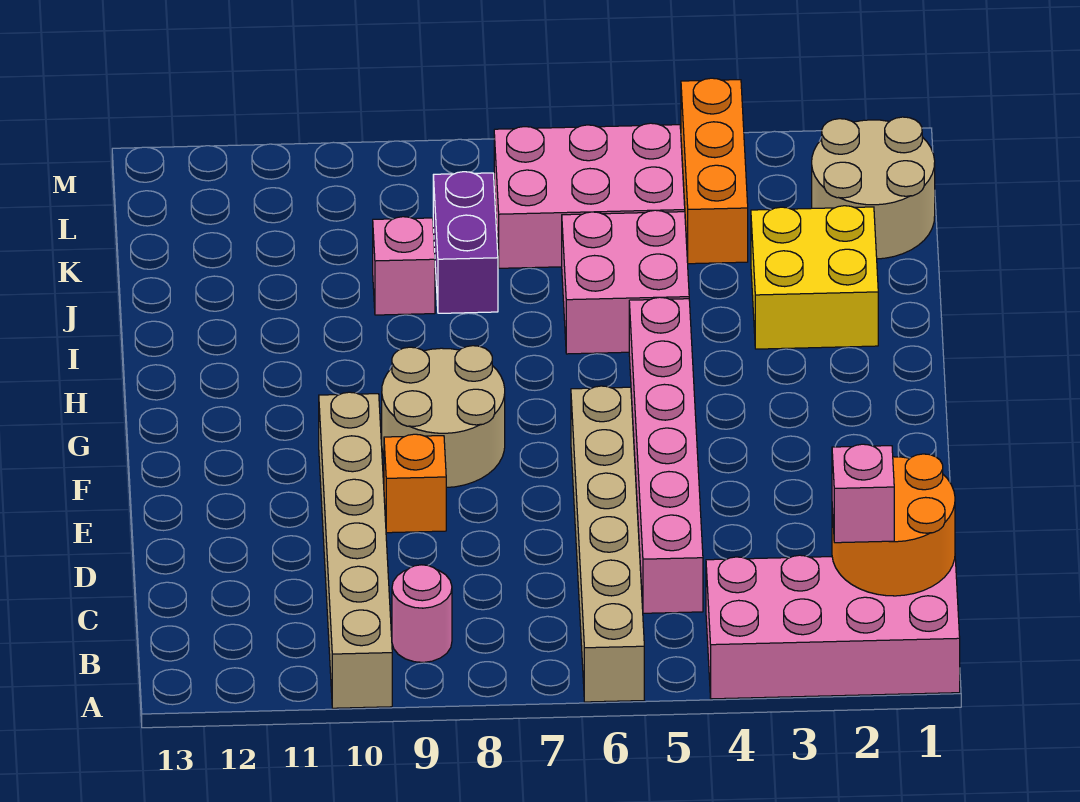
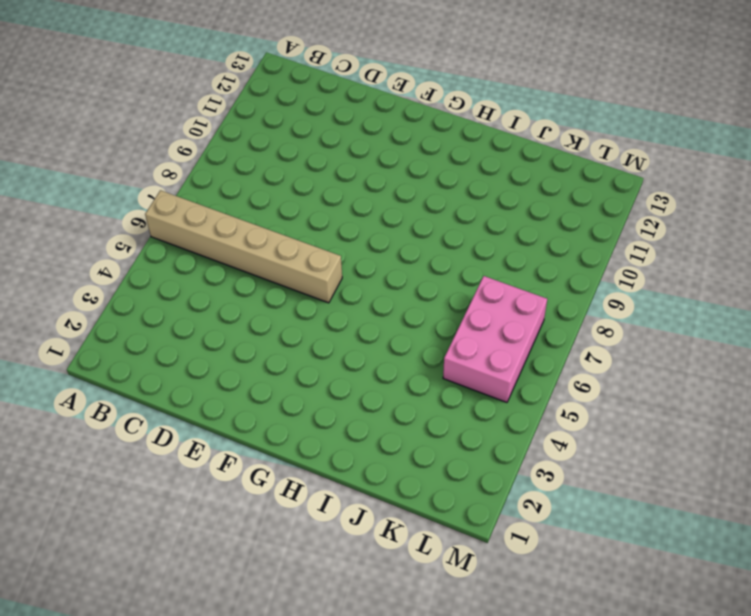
none -> pink brick A1:B4 level 1
none -> tan brick A10:F10 level 1
none -> pink round brick B9 level 1

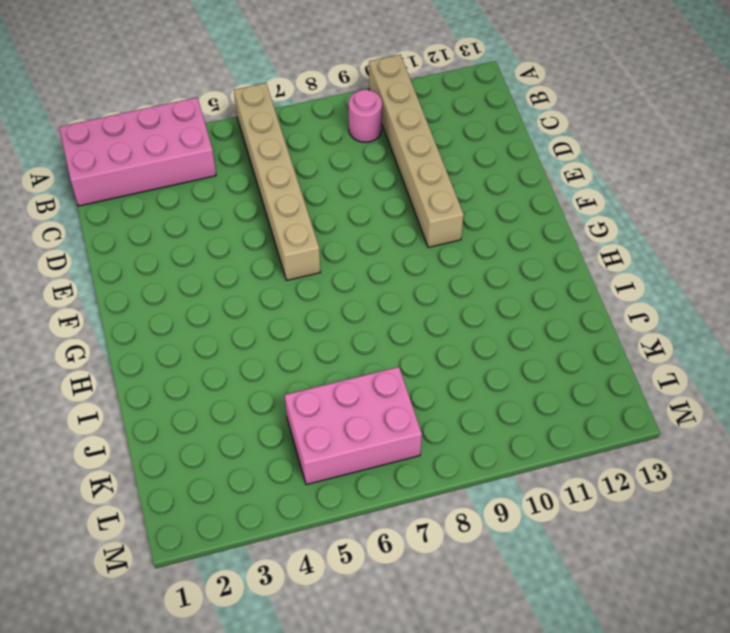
none -> pink brick C5:H5 level 1
none -> orange brick E9 level 1
none -> tan round brick F8:G9 level 1

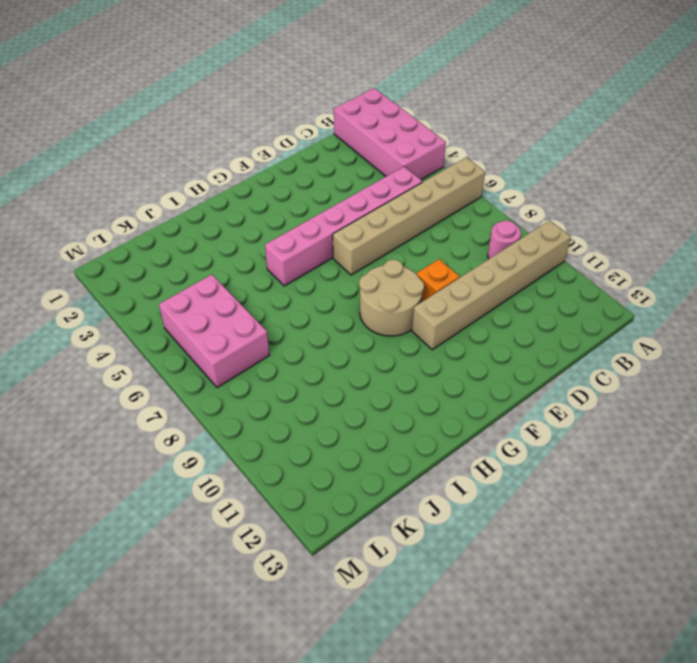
none -> yellow brick I2:J3 level 1
none -> pink brick I5:J6 level 1
none -> purple brick J8:K8 level 1

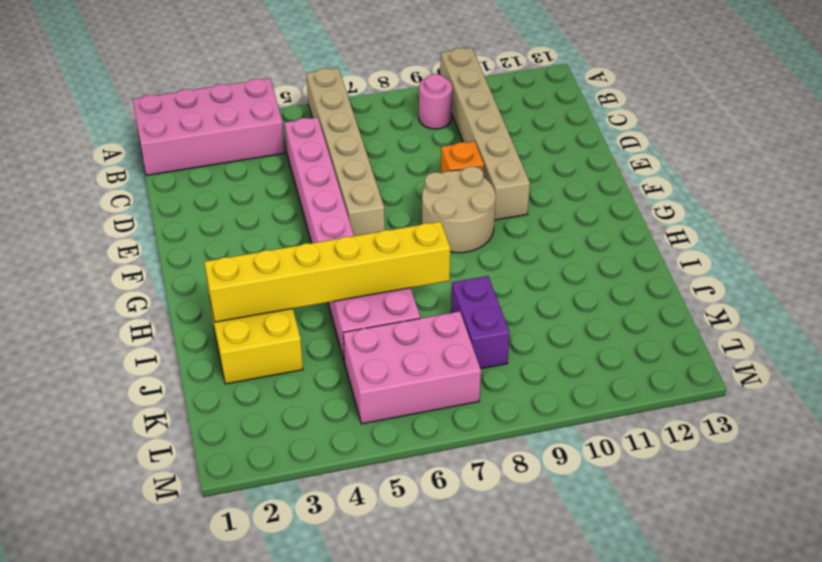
yellow brick I2:I7 level 2 -> none
none -> pink brick J9 level 1
none -> tan round brick K1:L2 level 1
none -> orange brick K4:M4 level 1

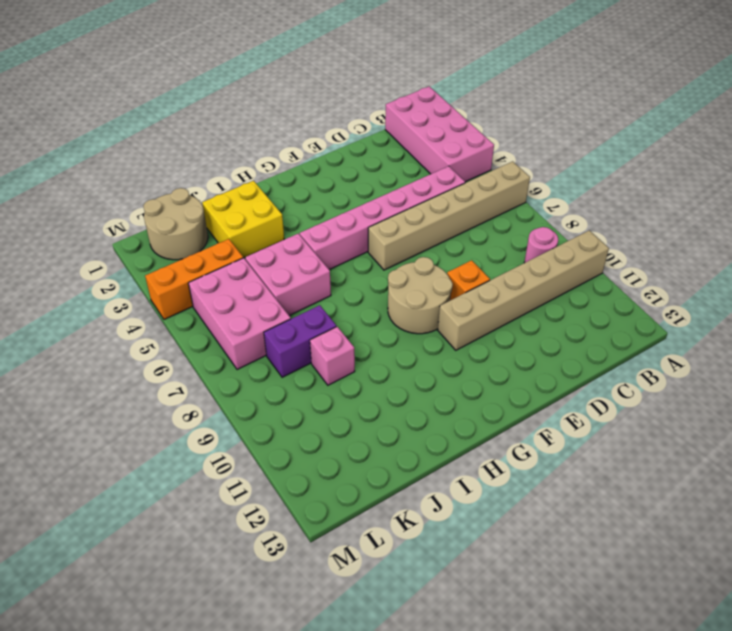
none -> orange round brick B1:C2 level 2
none -> pink brick B2 level 3

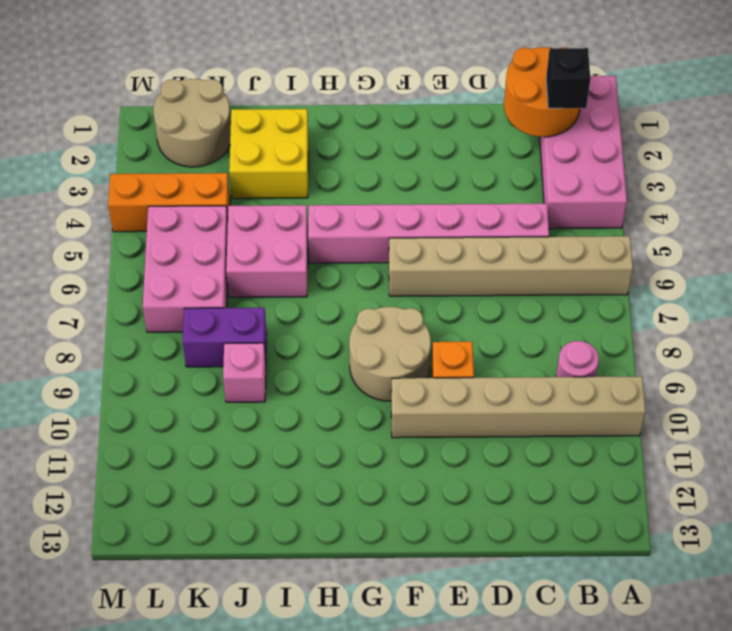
black brick B2 level 3 -> pink brick B2 level 3

